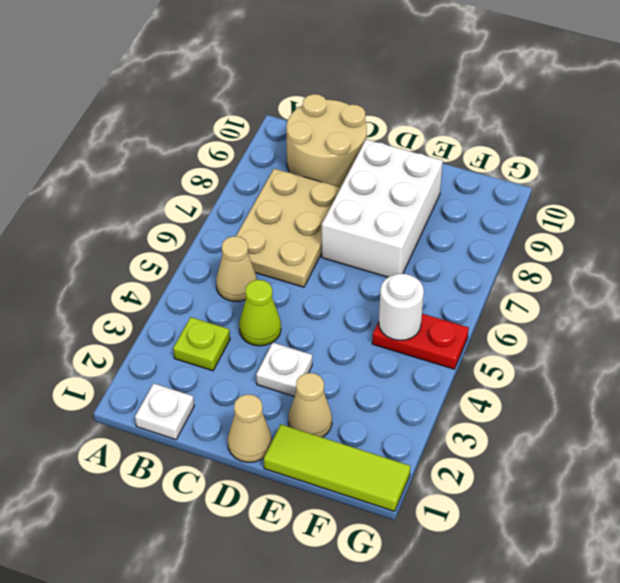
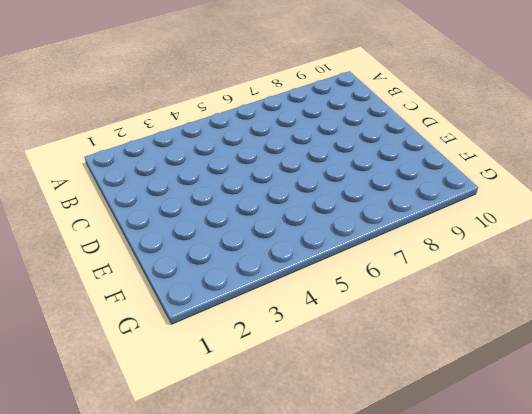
none -> white plate B1 level 1
none -> lime plate B3 level 1
none -> tan cone B5 level 1

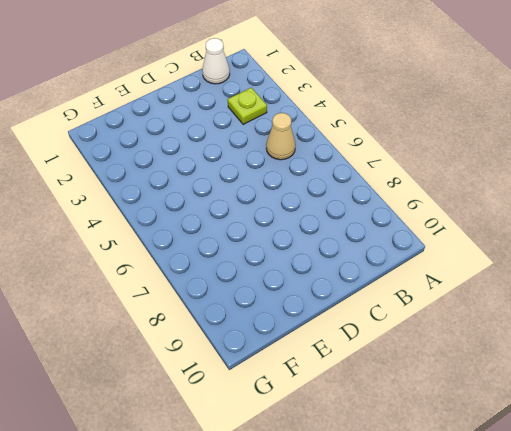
white cone B1 level 1 -> white plate B1 level 1
none -> tan plate B6:C8 level 1
none -> tan round brick B9:C10 level 1
none -> lime cone C4 level 1

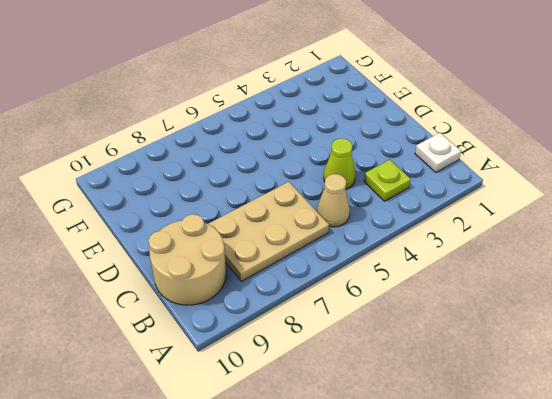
none -> tan cone D1 level 1
none -> white plate D3 level 1
none -> white brick D7:E9 level 1

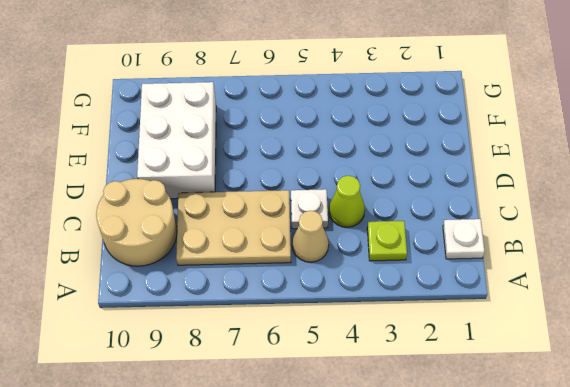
white plate C5 level 1 -> white plate D3 level 1
white brick D8:F9 level 1 -> white brick D7:E9 level 1
none -> tan cone D1 level 1
none -> lime tile E1:G1 level 1
none -> tan cone E2 level 1

